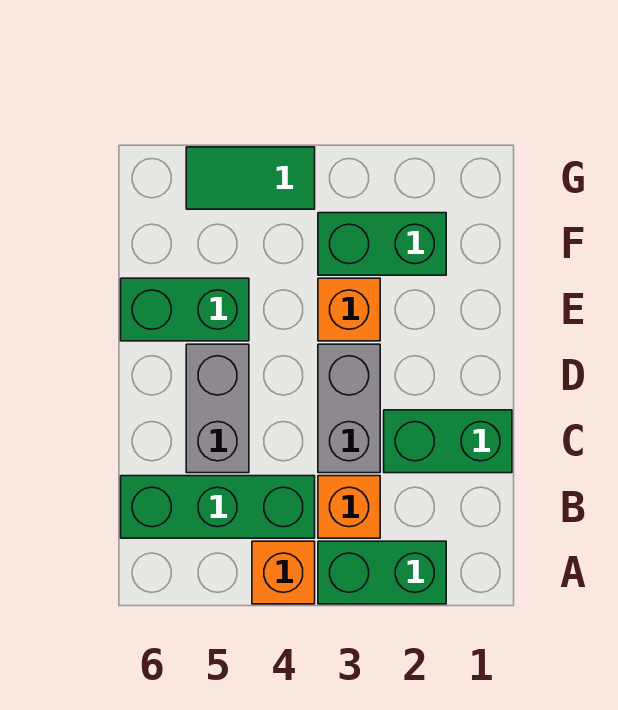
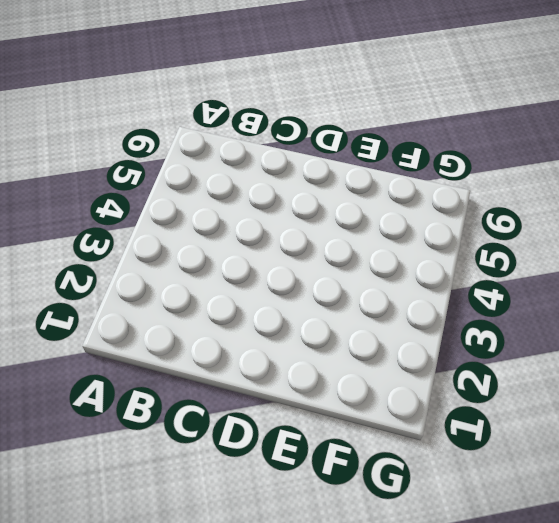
none -> green brick A2:A3 level 1
none -> orange brick A4 level 1

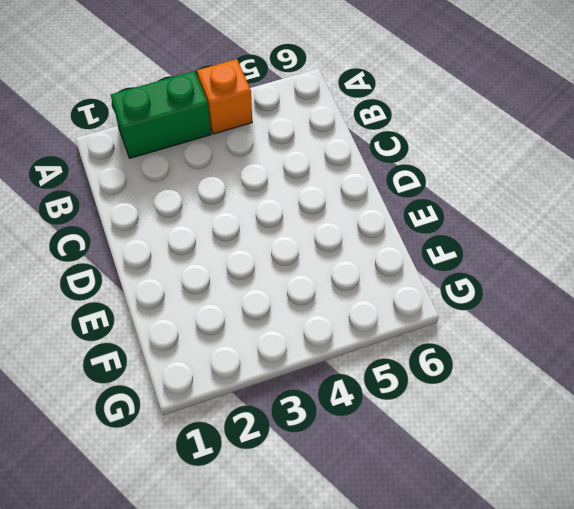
none -> orange brick B3 level 1
none -> green brick B4:B6 level 1

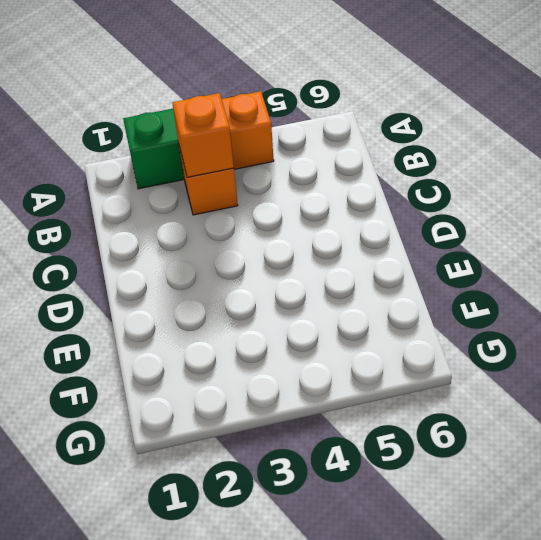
orange brick B3 level 2 -> orange brick E3 level 1
none -> green brick B4:B6 level 1
none -> green brick C1:C2 level 1

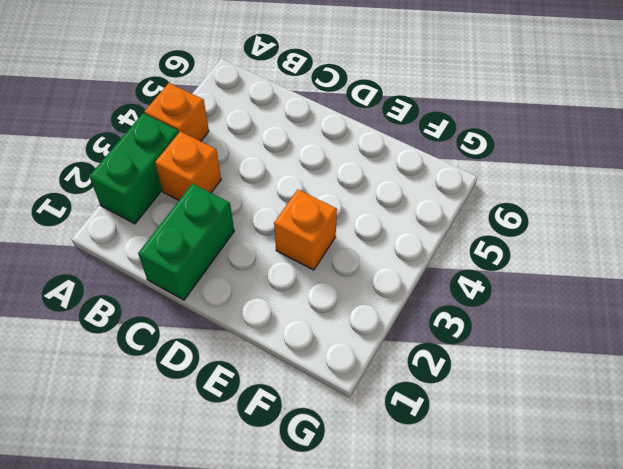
none -> green brick B4:B6 level 1
none -> grey brick C3:D3 level 1

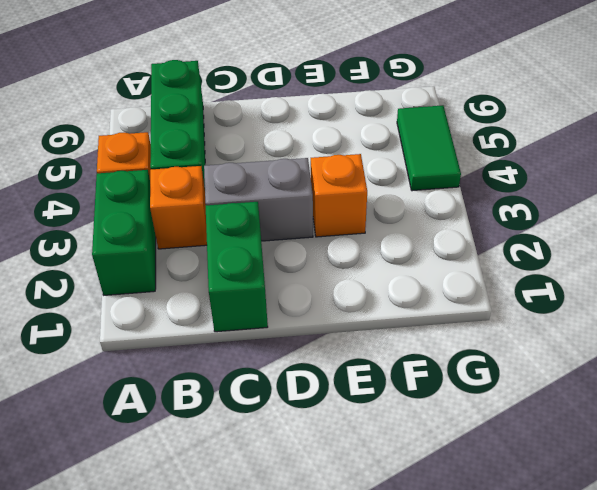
none -> grey brick C5:D5 level 1
none -> green brick E5:E6 level 1

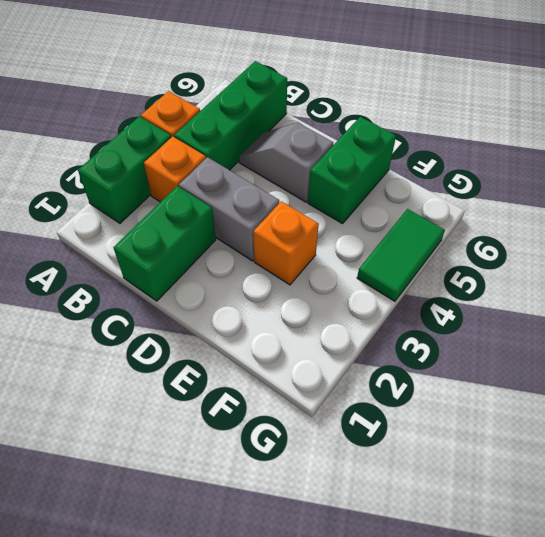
grey slope C5:D5 level 1 top D -> grey brick C5:D5 level 1
none -> green brick F2:F3 level 1

